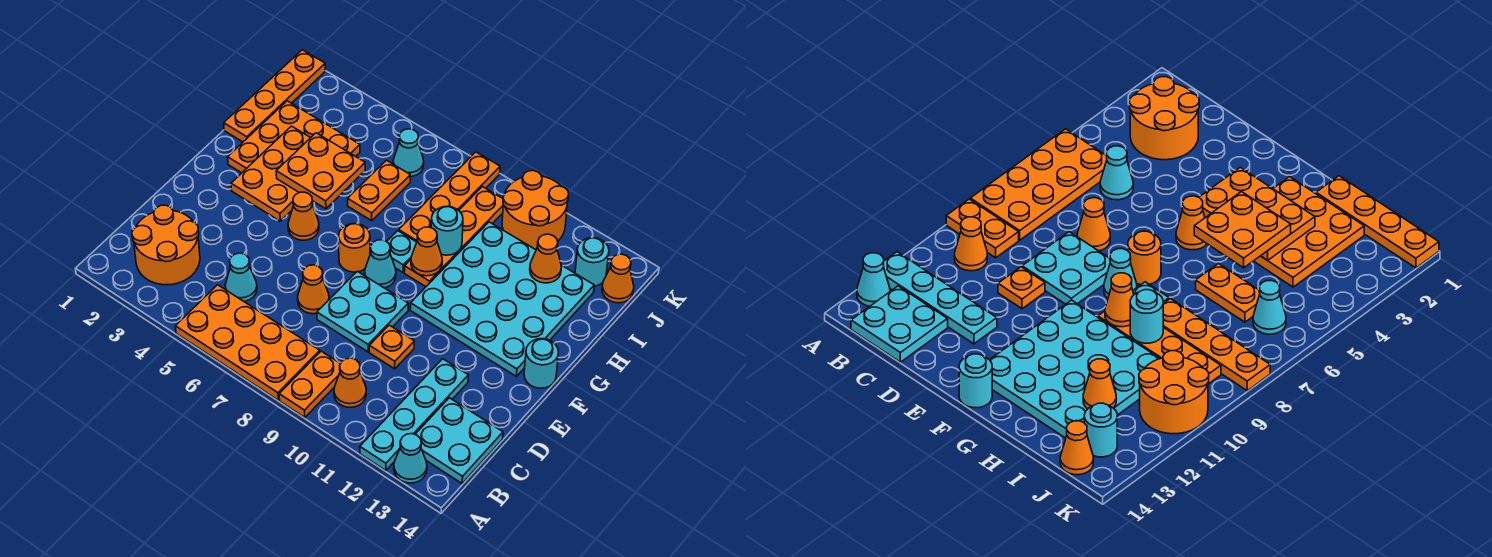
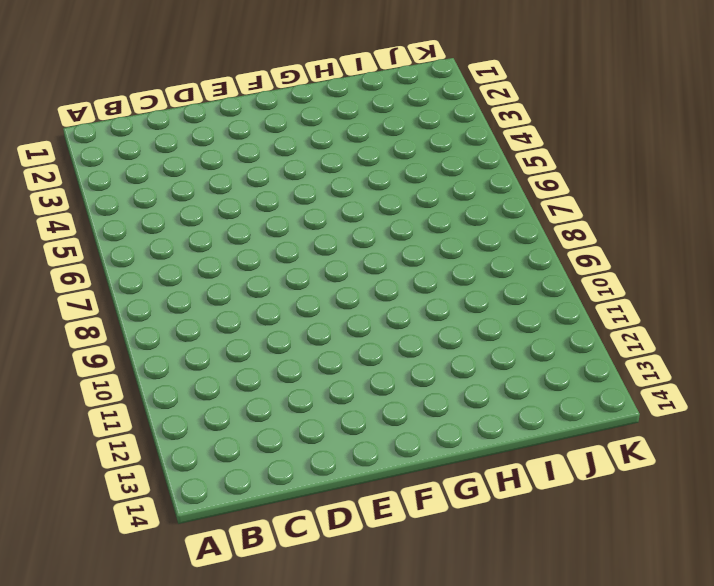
none -> orange plate A5:B8 level 1
none -> orange plate A9:B9 level 1
none -> cyan plate A12:D12 level 1
none -> cyan cone A13 level 1

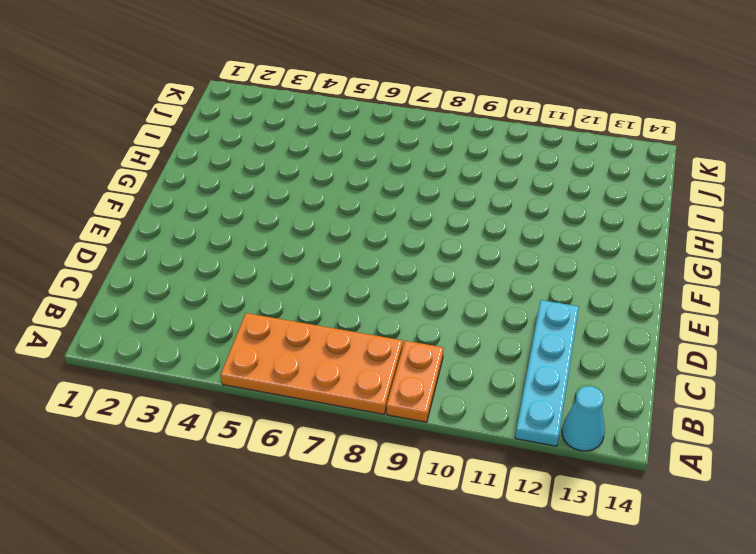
none -> orange round brick B2:C3 level 1
none -> orange cone B10 level 1
none -> cyan plate B13:C14 level 1
none -> cyan cone C5 level 1

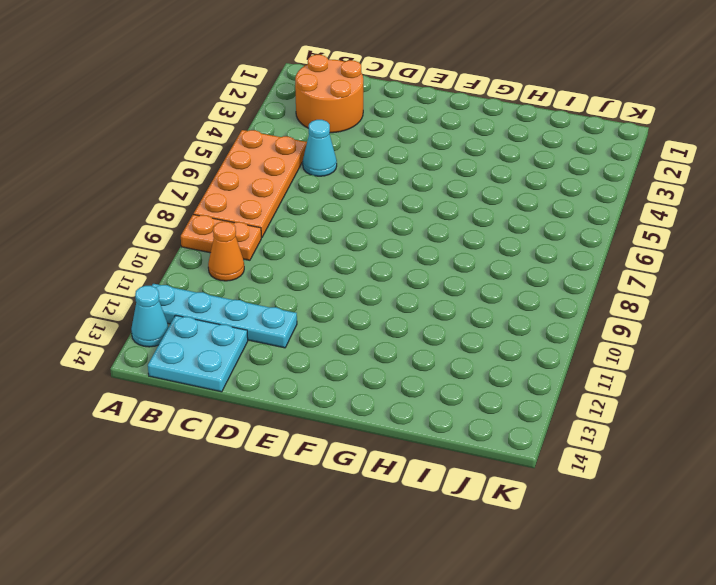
none -> orange cone D7 level 1
none -> cyan plate D8:E9 level 1
none -> orange plate D10 level 1
none -> orange cone F5 level 1

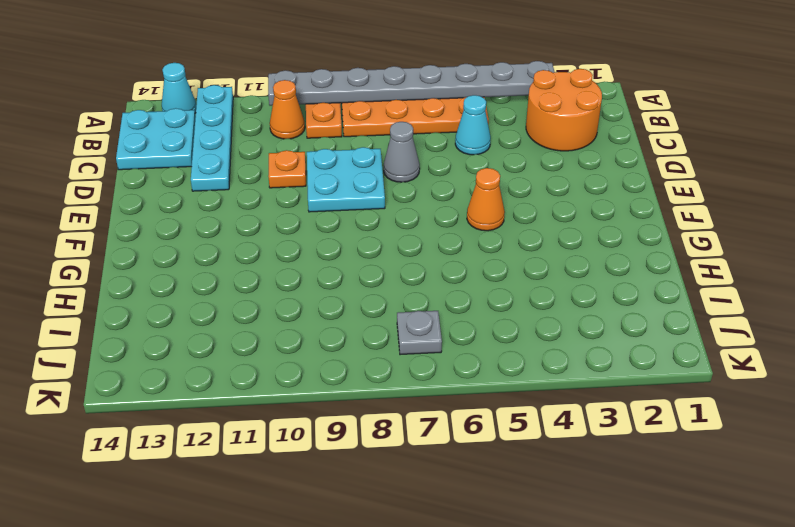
grey plate A3:A10 level 2 -> none
grey cone D7 level 1 -> orange cone D7 level 1
grey plate J7 level 1 -> none
none -> orange round brick F7 level 1
none -> cyan cone F8 level 1
none -> cyan plate F10:I13 level 1
none -> cyan round brick F14 level 1

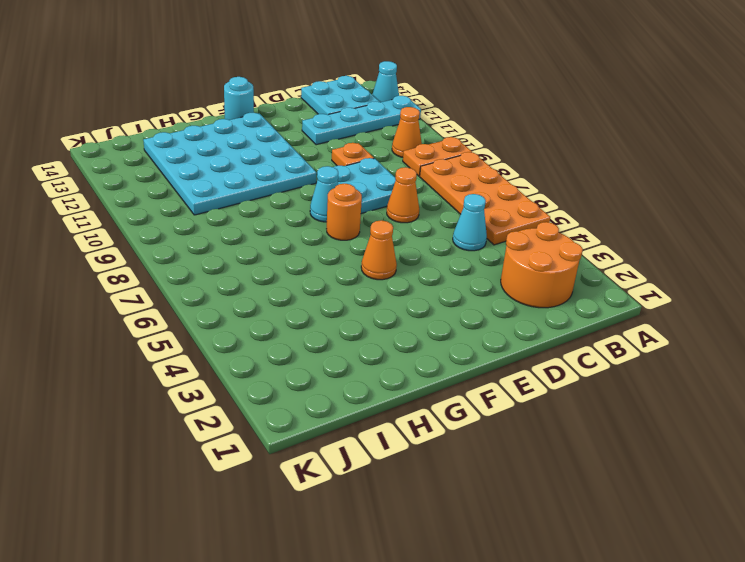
none -> orange plate G2:I4 level 1
none -> cyan plate G8 level 1
none -> orange plate G9:J9 level 1
none -> orange plate H1:K1 level 1

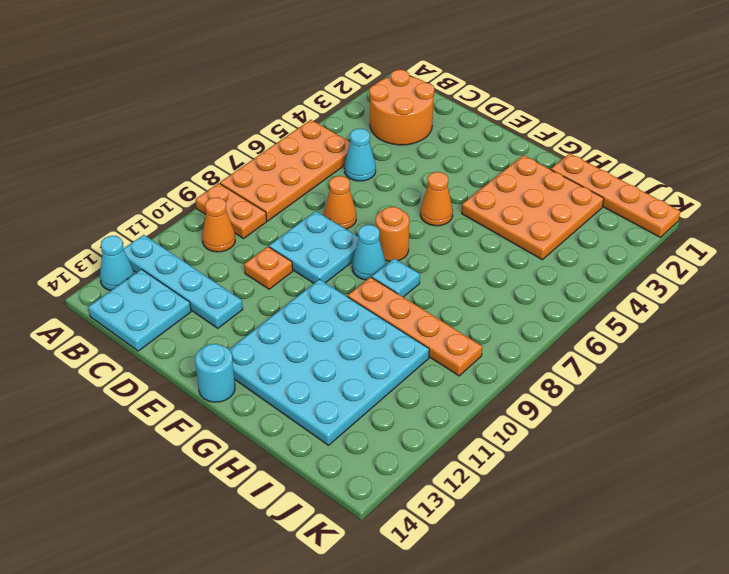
none -> orange plate H6:I6 level 1
none -> orange plate H8:K8 level 1
none -> cyan cone J6 level 1
none -> orange round brick J10:K11 level 1

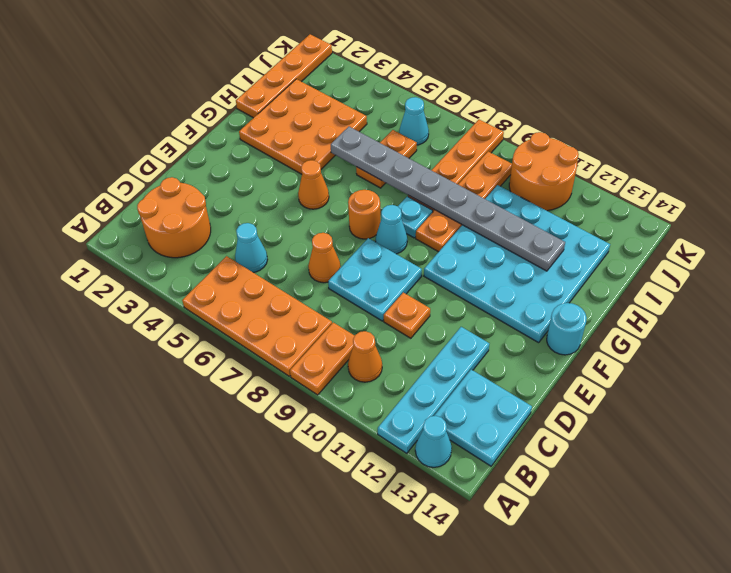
grey plate H5:H12 level 2 -> cyan round brick H9 level 2
none -> cyan round brick J13 level 1
none -> orange cone J14 level 1
none -> orange plate F3:H4 level 2
none -> orange cone G9 level 2

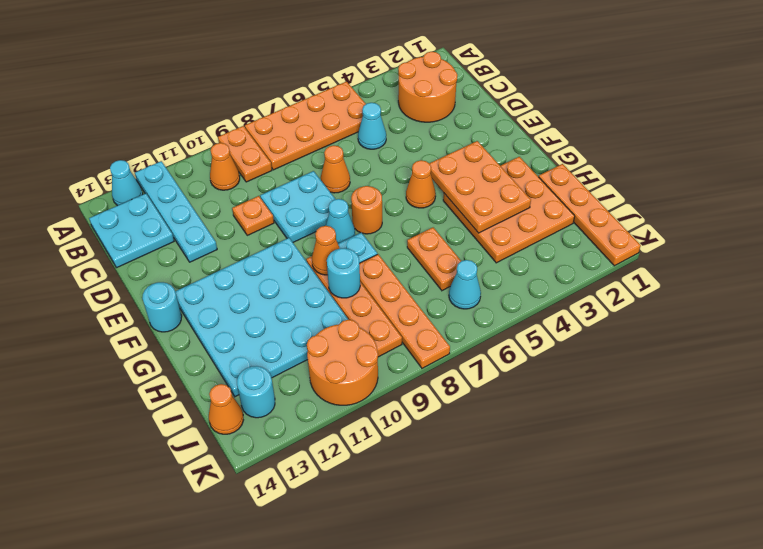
none -> orange cone I12 level 2
none -> orange plate G4:H5 level 3

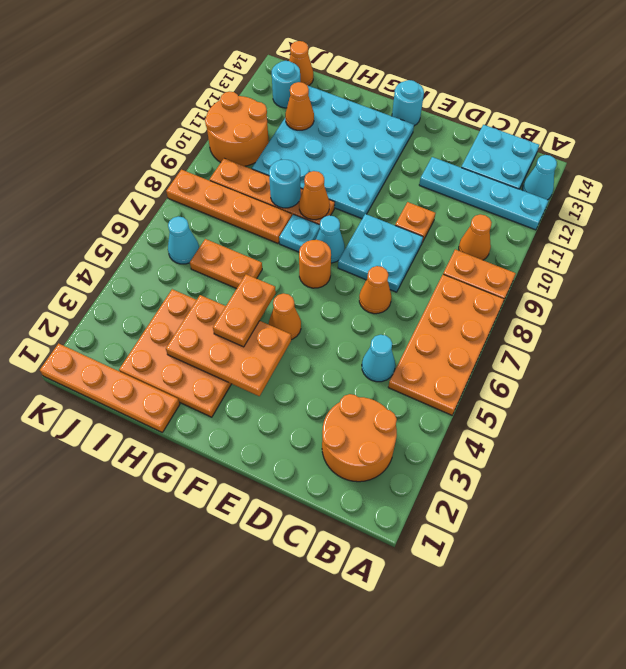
orange plate G4:G5 level 3 -> orange plate G4:H5 level 3

